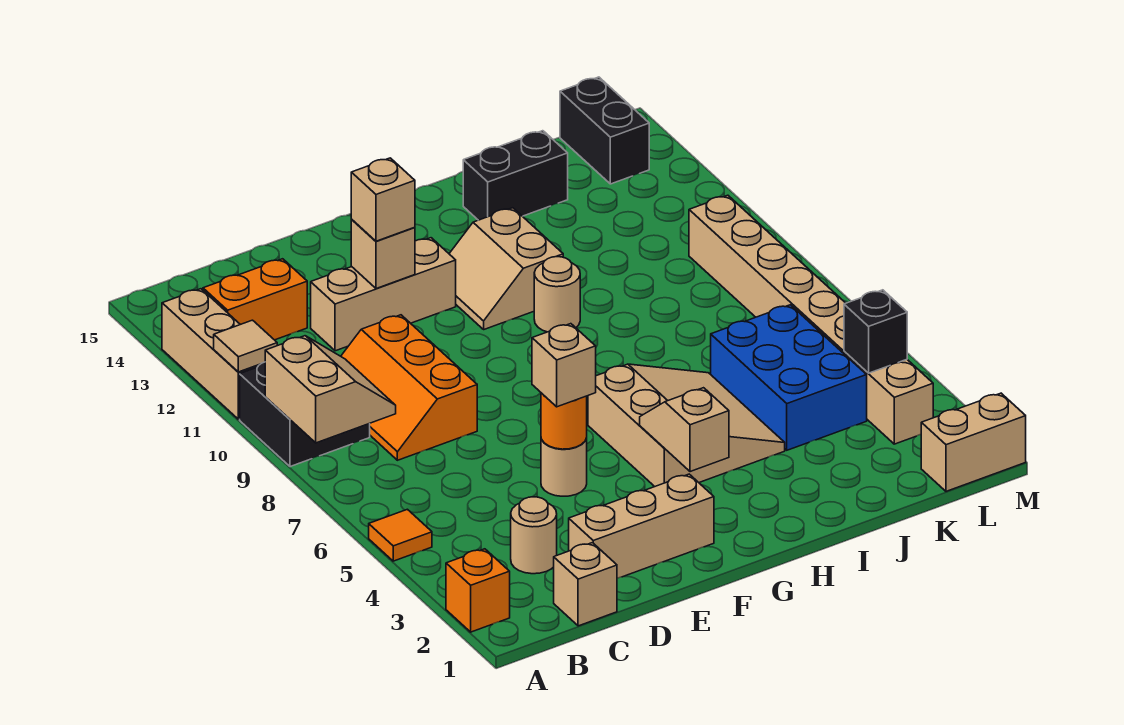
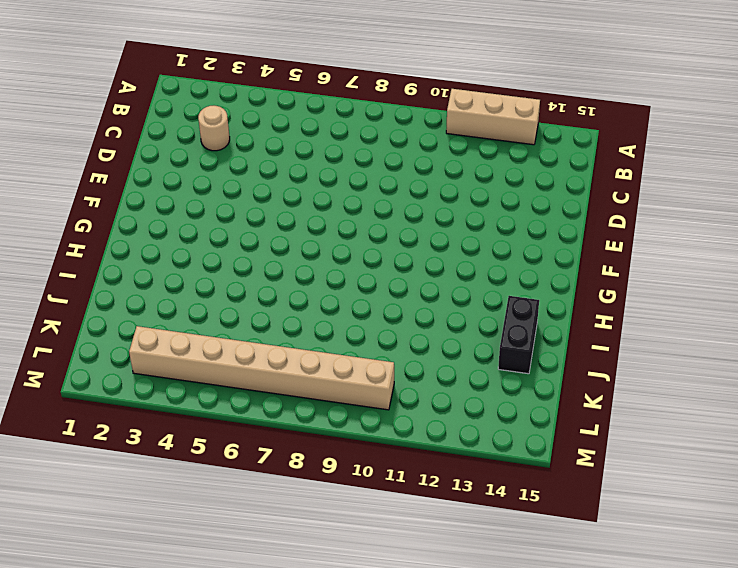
none -> orange brick A2 level 1
none -> orange tile A5 level 1
none -> black brick A9:B10 level 1

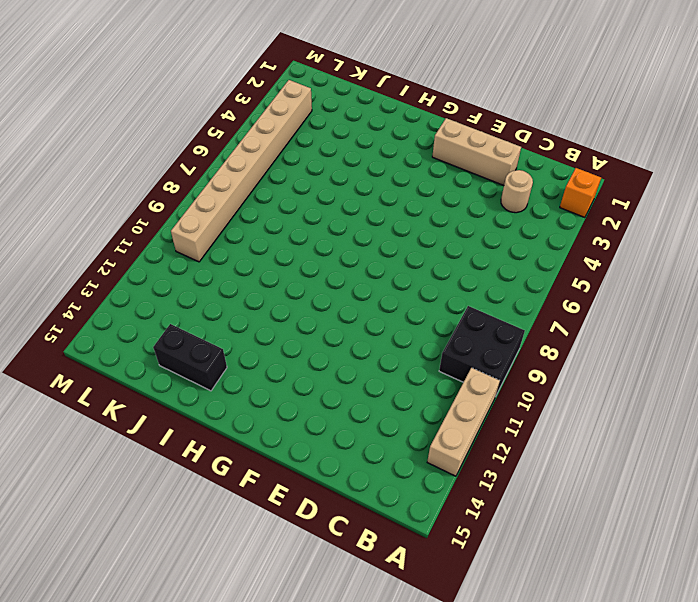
none -> orange tile A5 level 1
none -> orange brick B13:C13 level 1
none -> tan brick C1 level 1

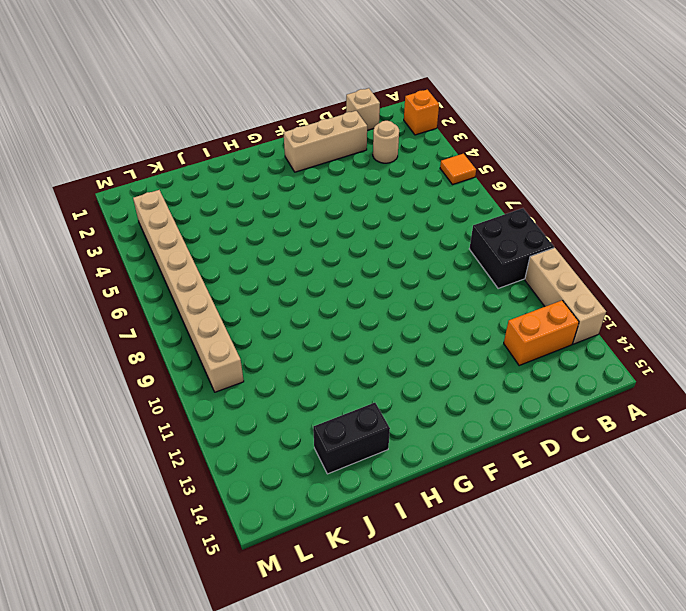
none -> orange slope C8:D10 level 1 top D
none -> tan brick D12:F12 level 1
none -> tan round brick E5 level 1

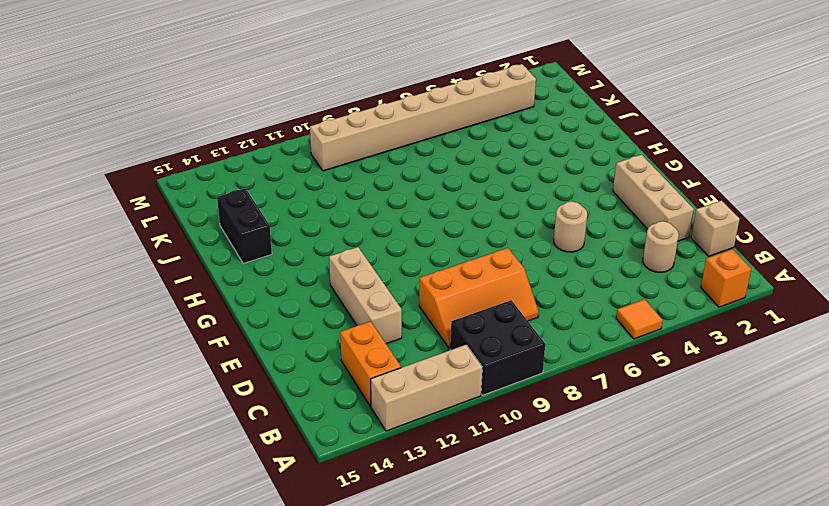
none -> tan slope G4:I6 level 1 top G
none -> tan slope G11:H12 level 1 top H
none -> tan round brick H10 level 1

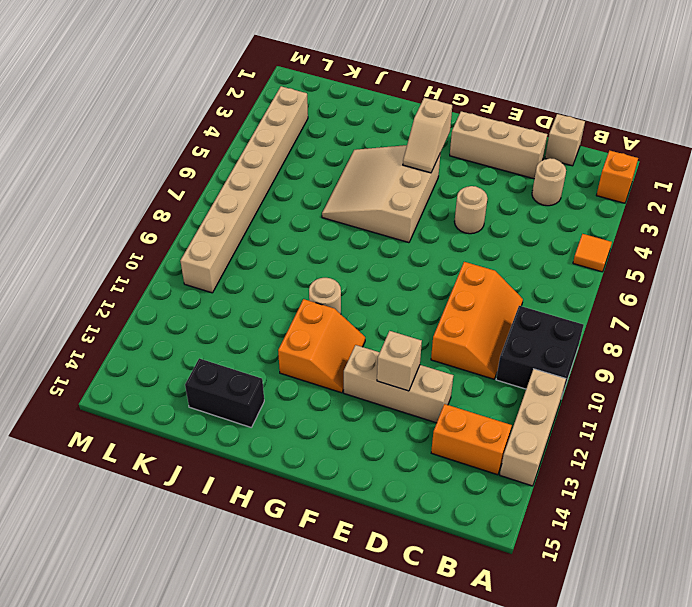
orange slope G11:H12 level 1 top H -> tan slope G11:H12 level 1 top H
none -> blue brick J4:K6 level 1
none -> tan brick L1:M1 level 1
none -> black brick L14:L15 level 1

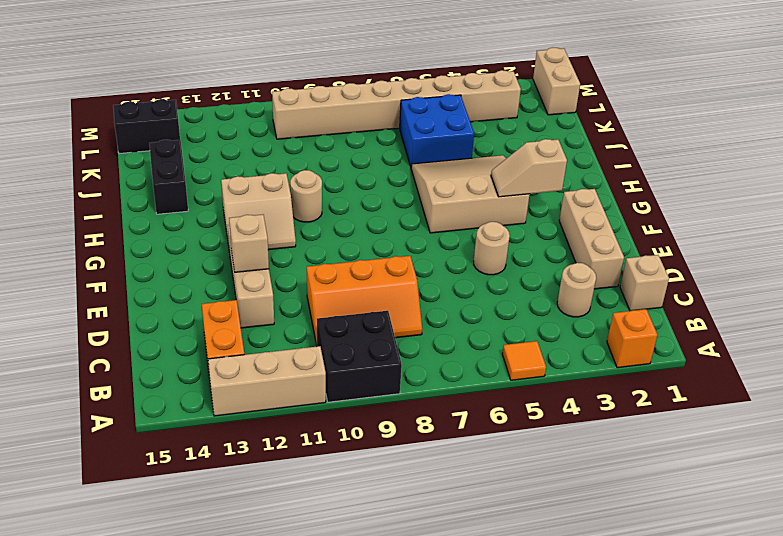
blue brick J5:K6 level 1 -> blue brick J4:K6 level 1
none -> tan slope A8:B9 level 2 top A
none -> tan tile A11 level 2
none -> orange round brick E5 level 2

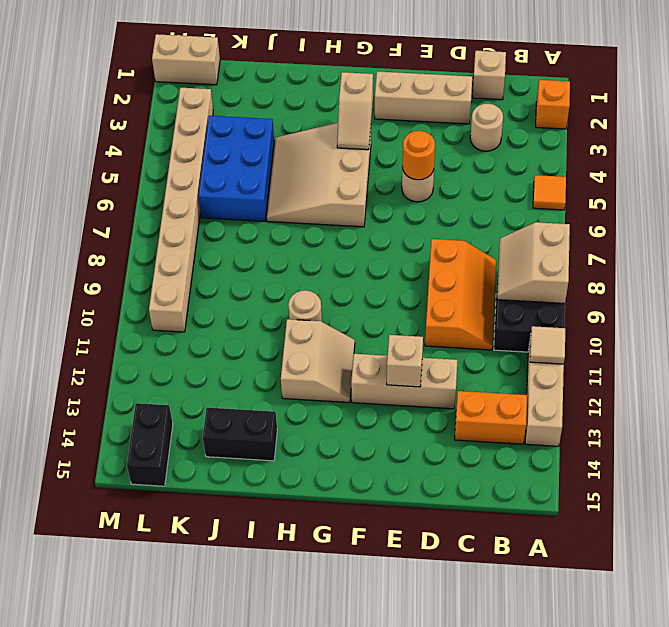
none -> black brick L4 level 2
none -> tan brick E5 level 3
none -> tan brick E12 level 3

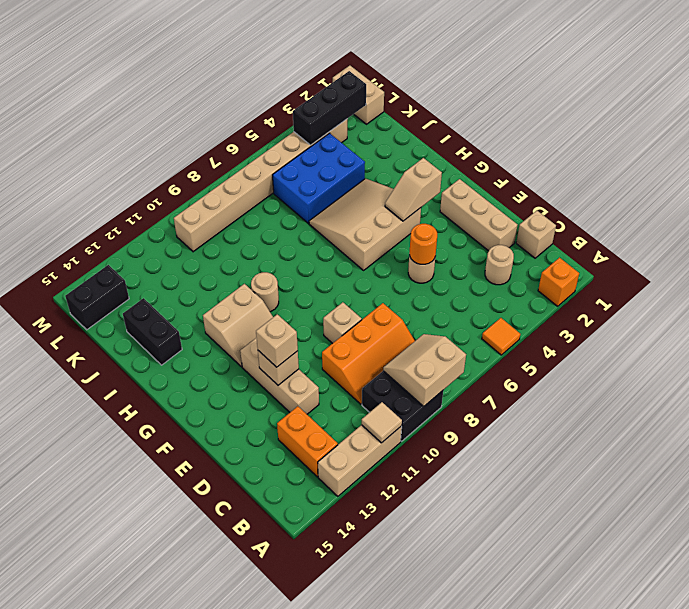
tan brick E9 level 1 -> tan brick E5 level 3
black brick L2:L4 level 2 -> black brick L4 level 2

